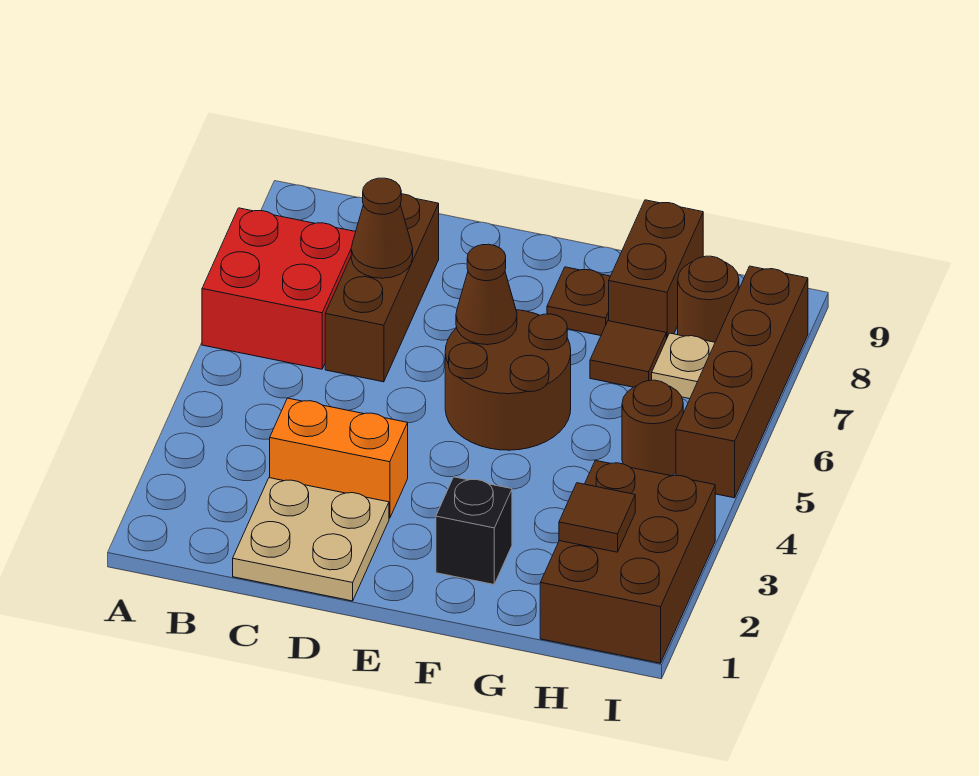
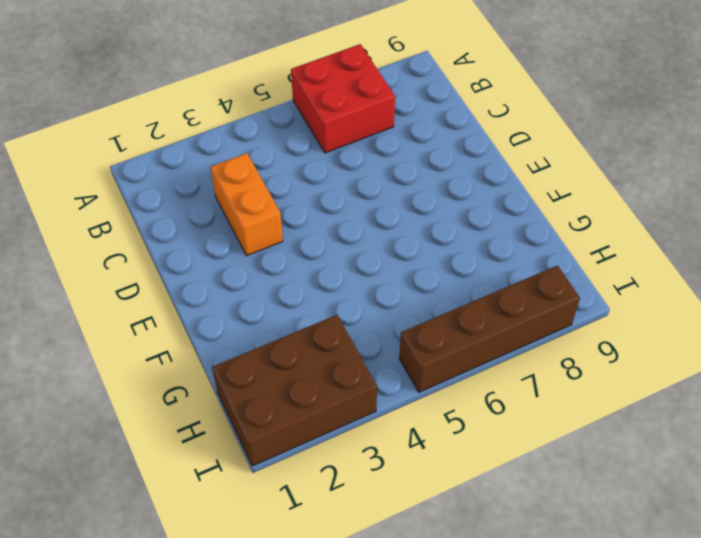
none -> tan plate C1:D2 level 1
none -> brown brick C6:C8 level 1
none -> brown round brick E5:F6 level 1

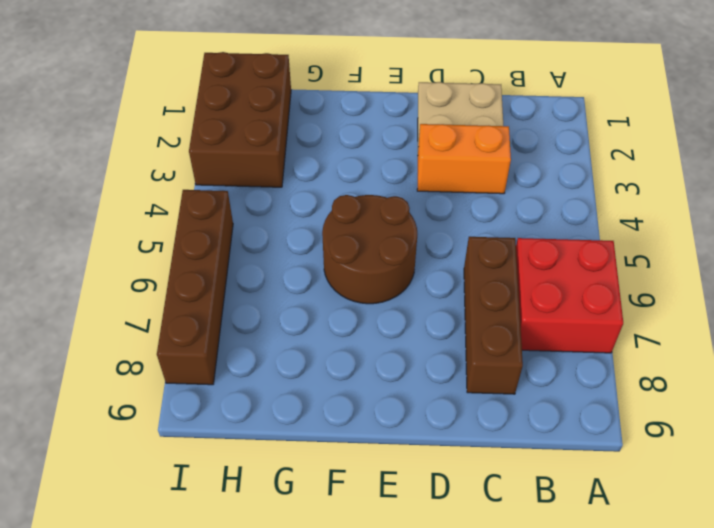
none -> black brick F2 level 1
none -> brown plate F8 level 1
none -> brown tile G7 level 1

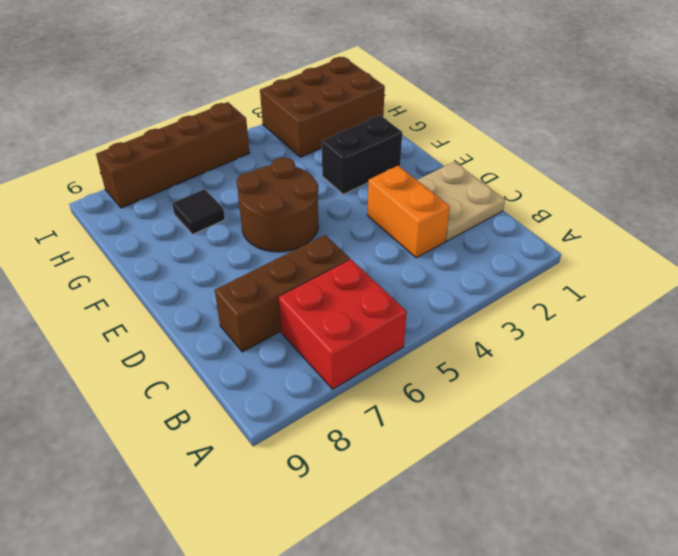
black brick F2:F3 level 1 -> black brick F2 level 1
black tile G7 level 1 -> brown tile G7 level 1
none -> brown plate F8 level 1
none -> brown brick G8:G9 level 1
none -> brown round brick H5 level 1

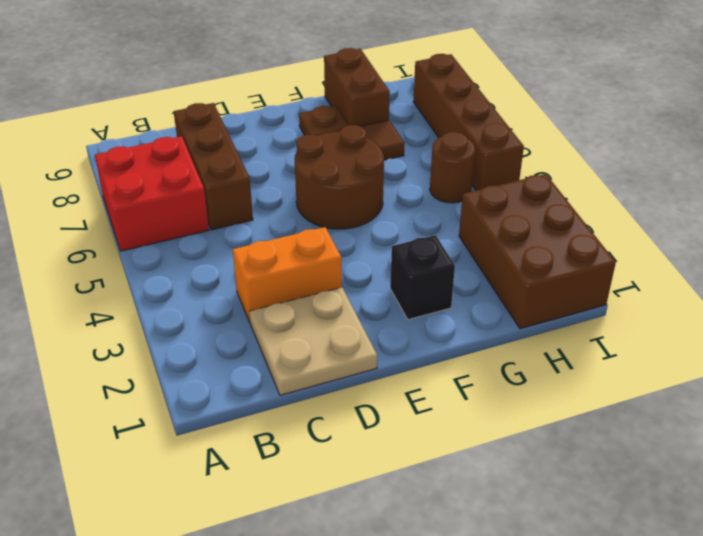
none -> tan plate H7 level 1
none -> brown round brick H8 level 1
none -> brown cone C7 level 2

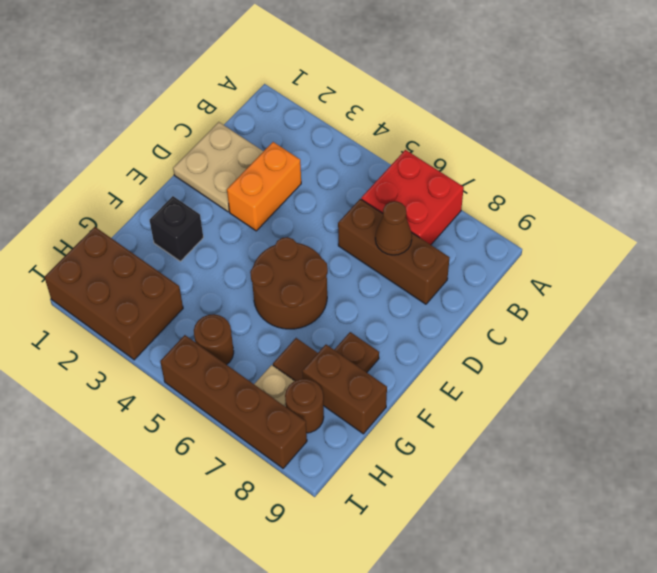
none -> brown cone E6 level 2
none -> brown tile H2 level 2

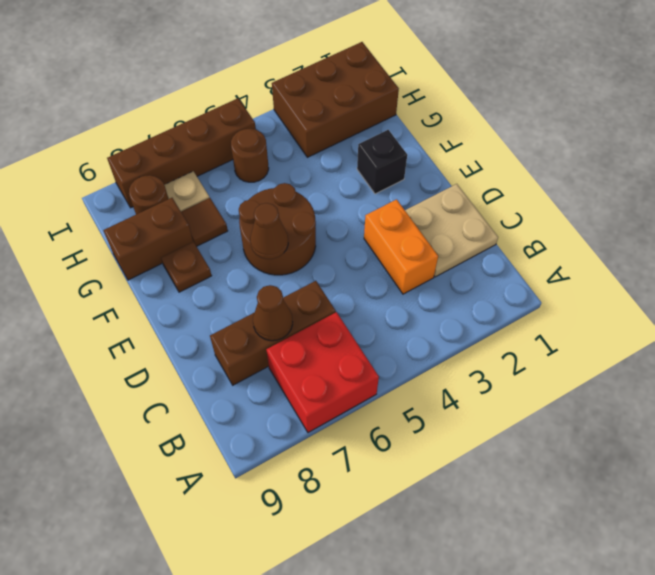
none -> brown tile H2 level 2

